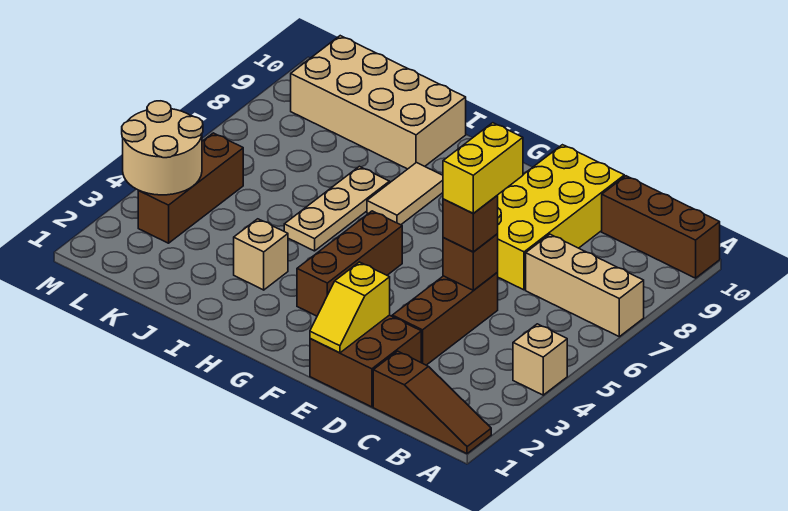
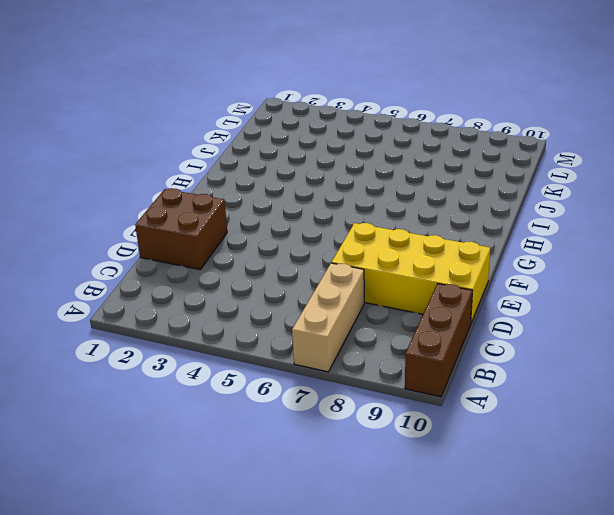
none -> brown slope A1:C1 level 1 top C
none -> tan brick A4 level 1
none -> brown brick D3:D5 level 1

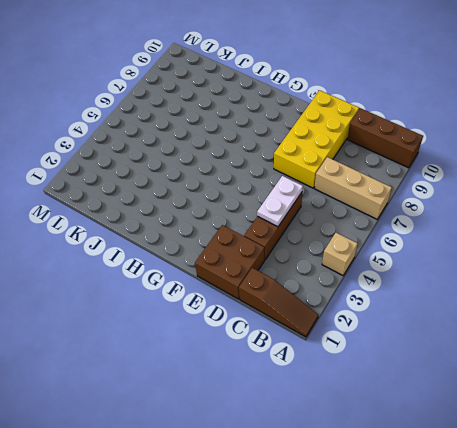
white plate D4:D5 level 2 -> brown brick D5 level 2
none -> brown brick G3:G5 level 1
none -> tan tile H7:H8 level 1
none -> tan brick I3 level 1

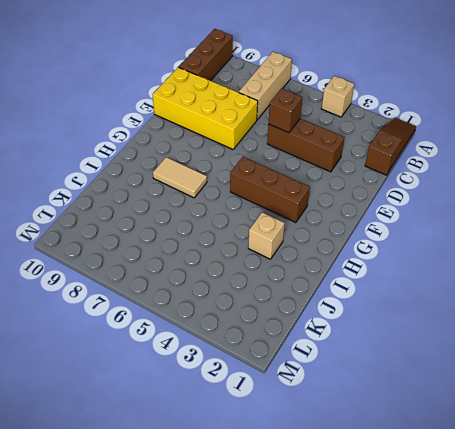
none -> brown brick D1:E2 level 1
none -> tan plate I5:I7 level 1
none -> tan brick I9:L10 level 1

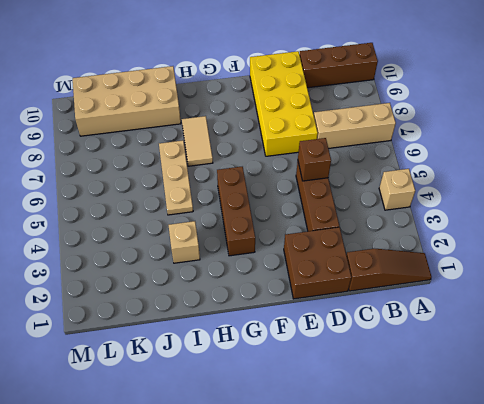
none -> brown brick L3:L5 level 1
none -> yellow slope E1:E2 level 2 top 2
none -> tan round brick L3:M4 level 2

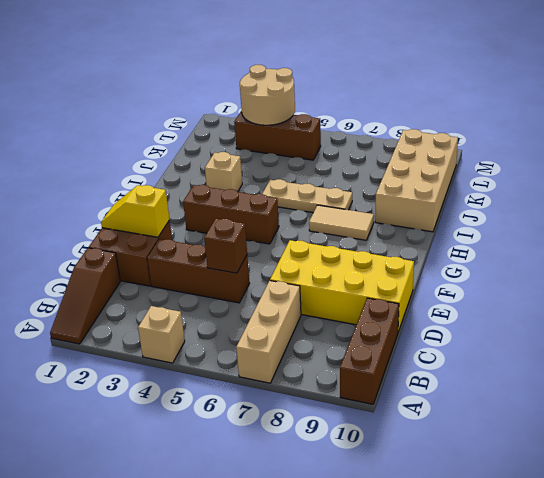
none -> brown brick D5 level 3
none -> yellow brick D5:D6 level 4

